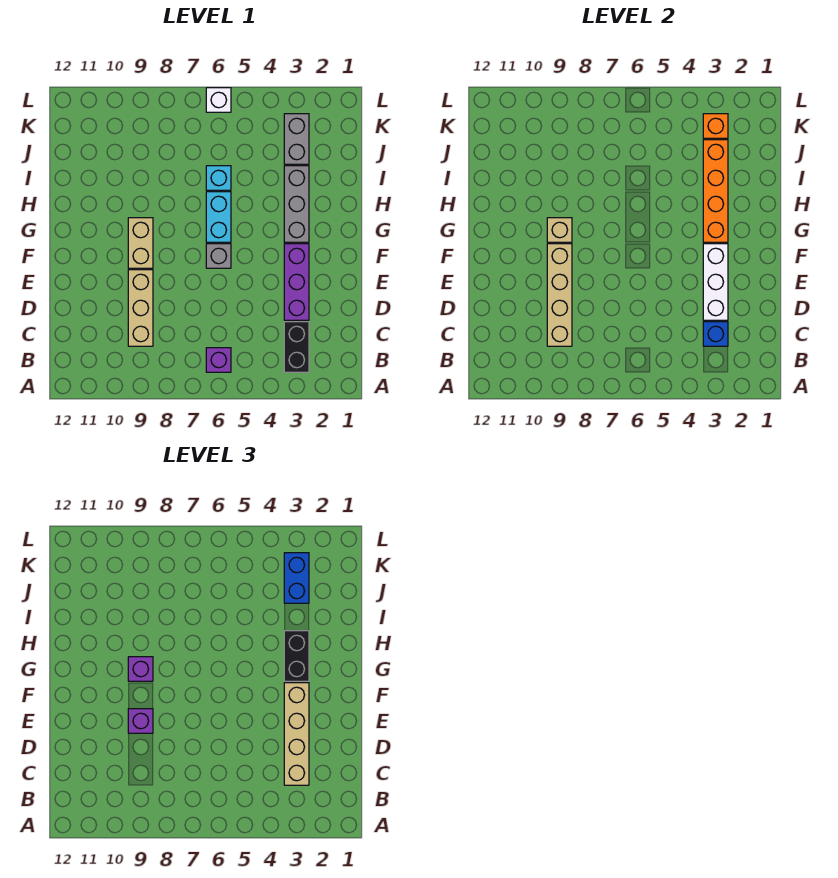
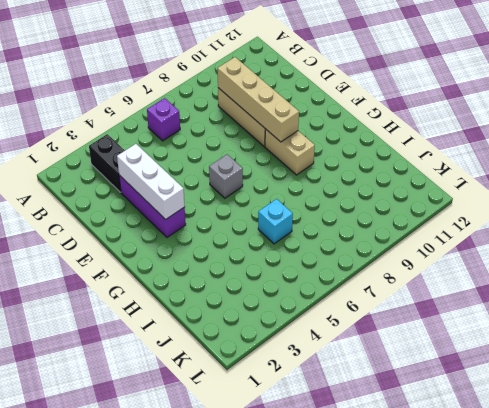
none -> grey brick G3:I3 level 1
none -> cyan brick G6:H6 level 1
none -> grey brick J3:K3 level 1

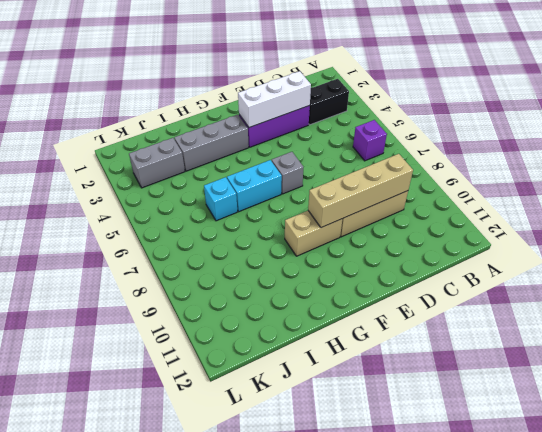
none -> white brick L6 level 1
none -> blue brick C3 level 2
none -> orange brick G3:J3 level 2

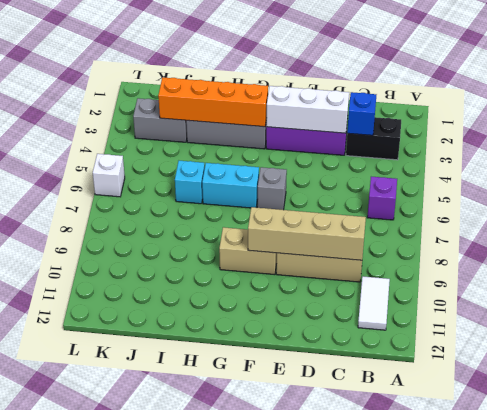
white tile B10:B11 level 1 -> none
none -> tan brick G9 level 2
none -> orange brick K3 level 2
none -> tan brick C3:F3 level 3

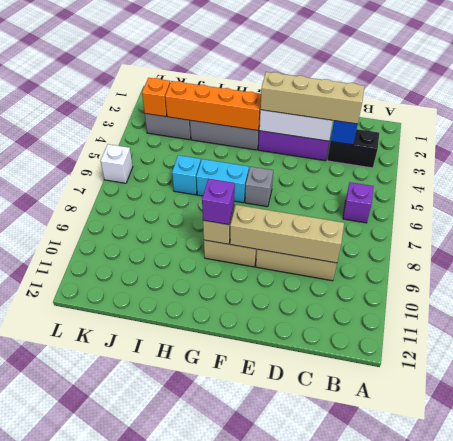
none -> purple brick E9 level 3
none -> black brick G3:H3 level 3
none -> blue brick J3:K3 level 3

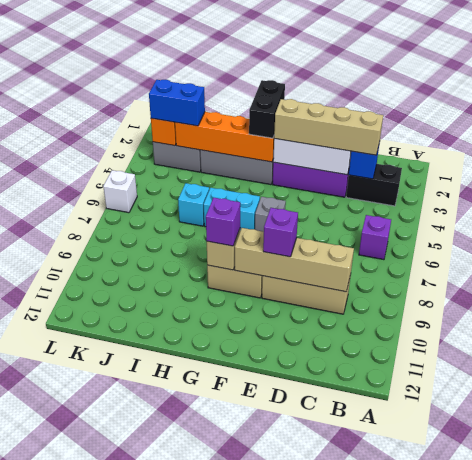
black brick G2:G3 level 3 -> black brick G3:H3 level 3

